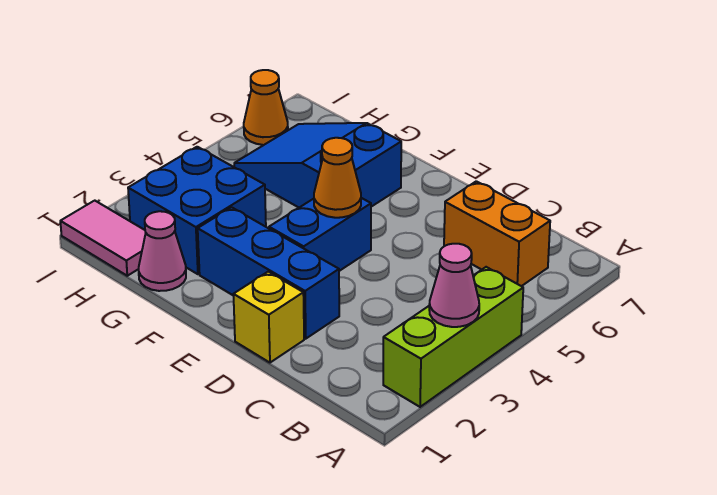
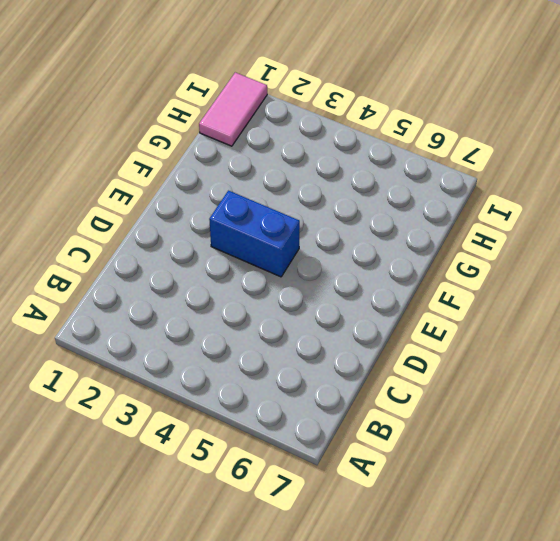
none -> lime brick A2:A4 level 1
none -> orange brick B6:C6 level 1
none -> yellow brick D1 level 1

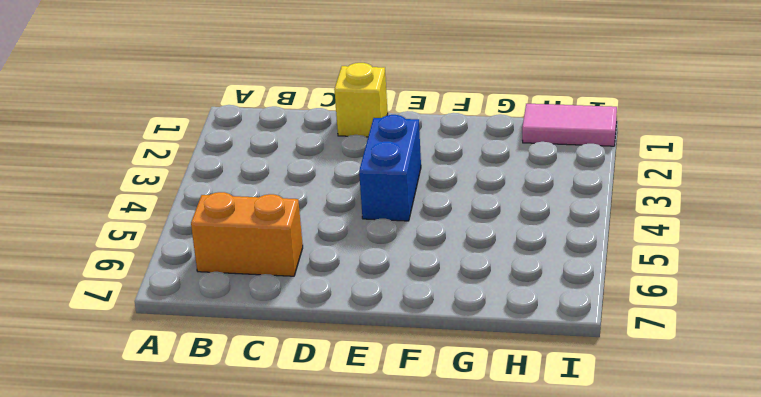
none -> lime brick A2:A4 level 1
none -> blue brick D2:F2 level 1
none -> blue slope F5:H6 level 1 top F

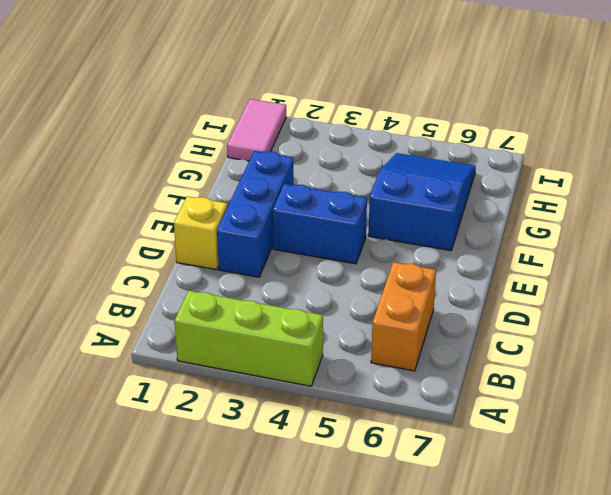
none -> pink cone G1 level 1
none -> blue brick G2:H3 level 1
none -> orange cone I6 level 1

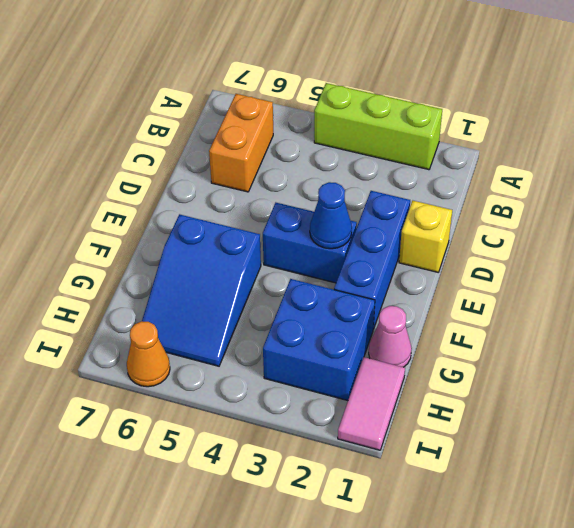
blue cone E3 level 2 -> none
none -> pink cone A3 level 2
none -> orange cone E4 level 2

